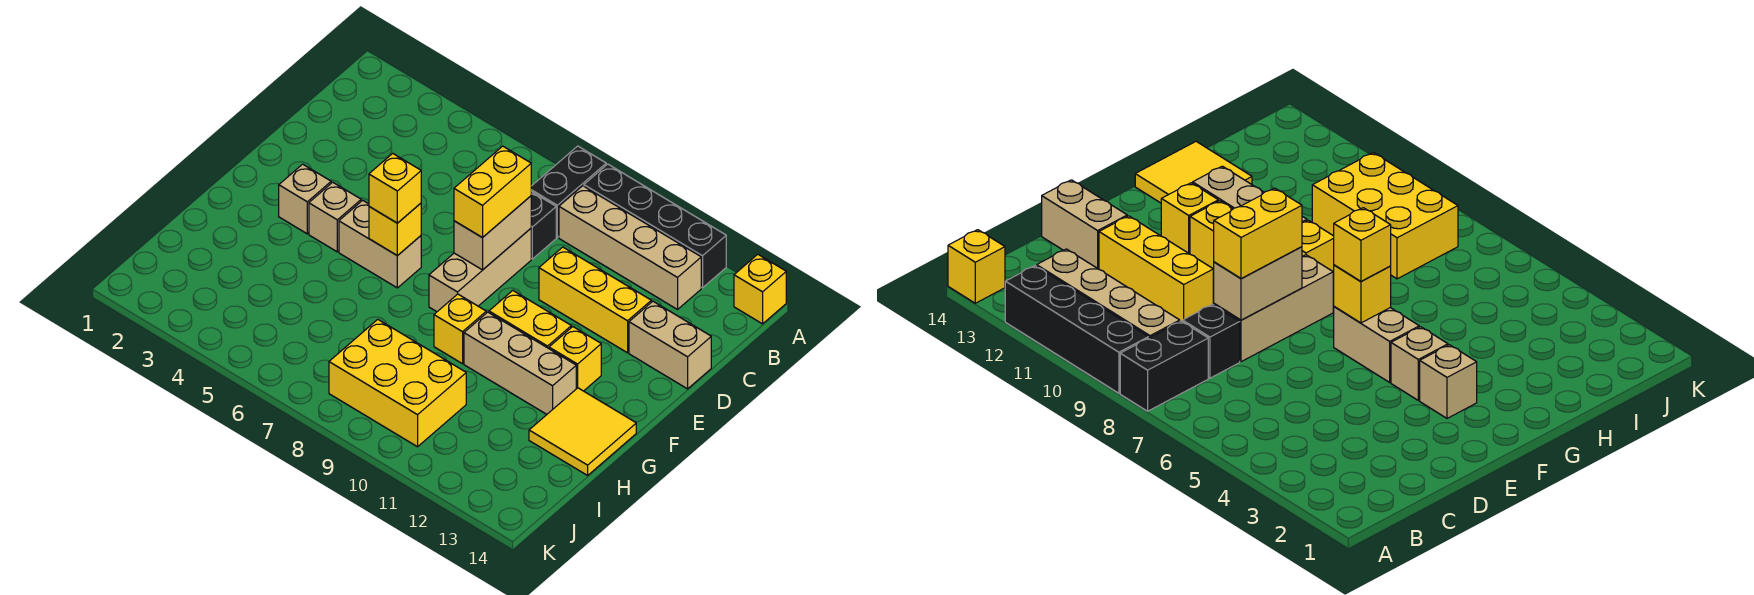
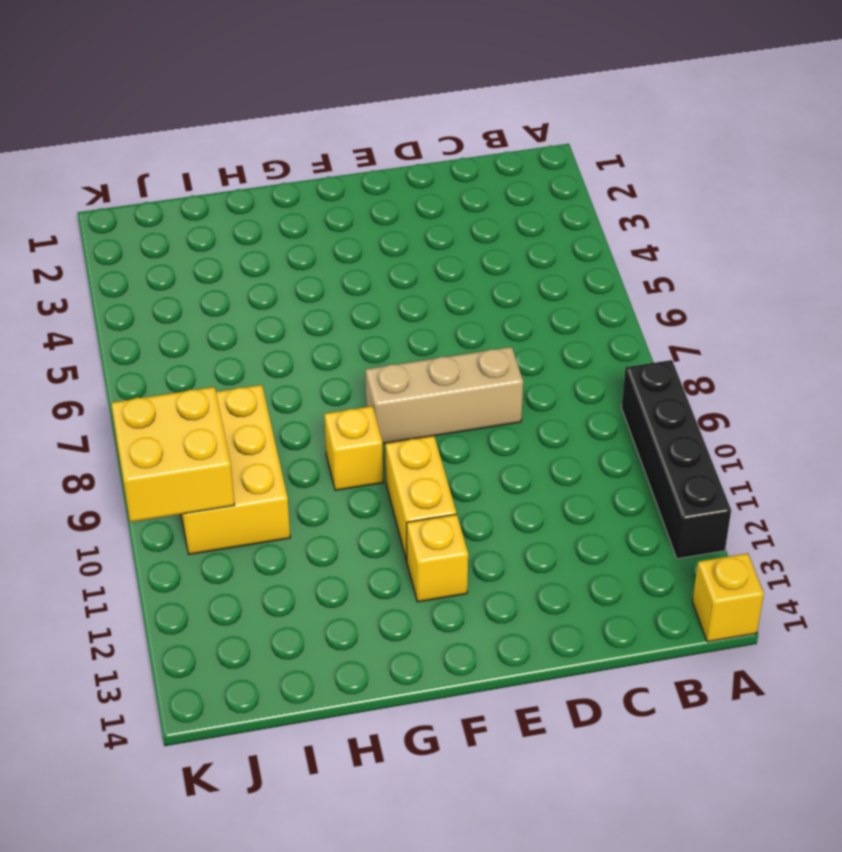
yellow brick J9:K10 level 2 -> none
none -> black brick A8:B8 level 1
none -> tan brick B9:B12 level 1
none -> black brick C8 level 1

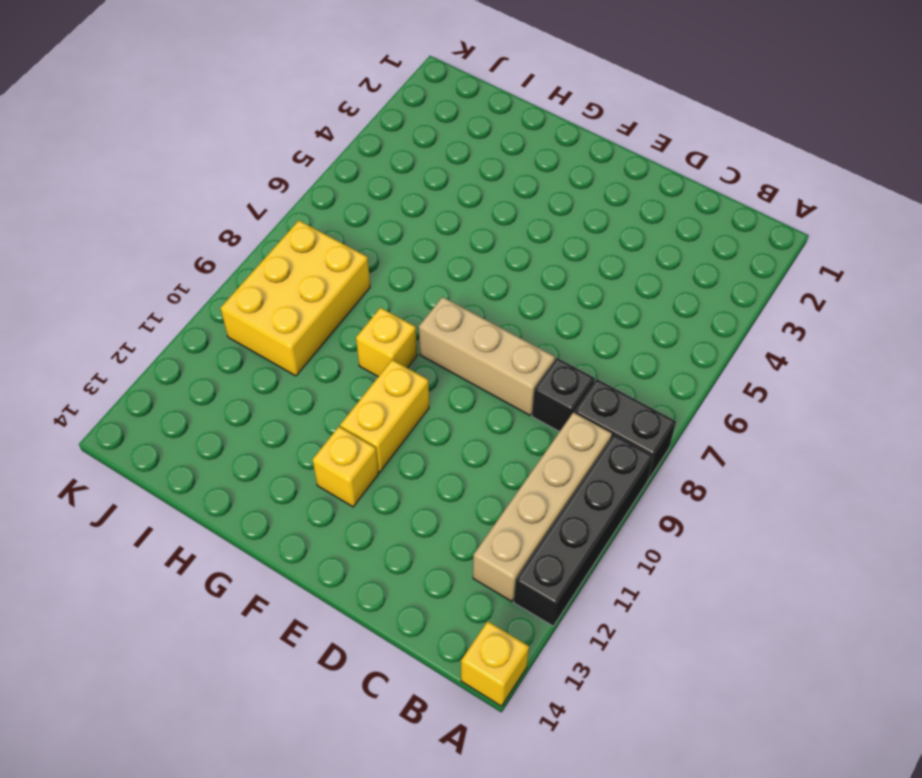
none -> yellow brick D10:D12 level 1
none -> tan brick D13:D14 level 1
none -> tan brick F3 level 1

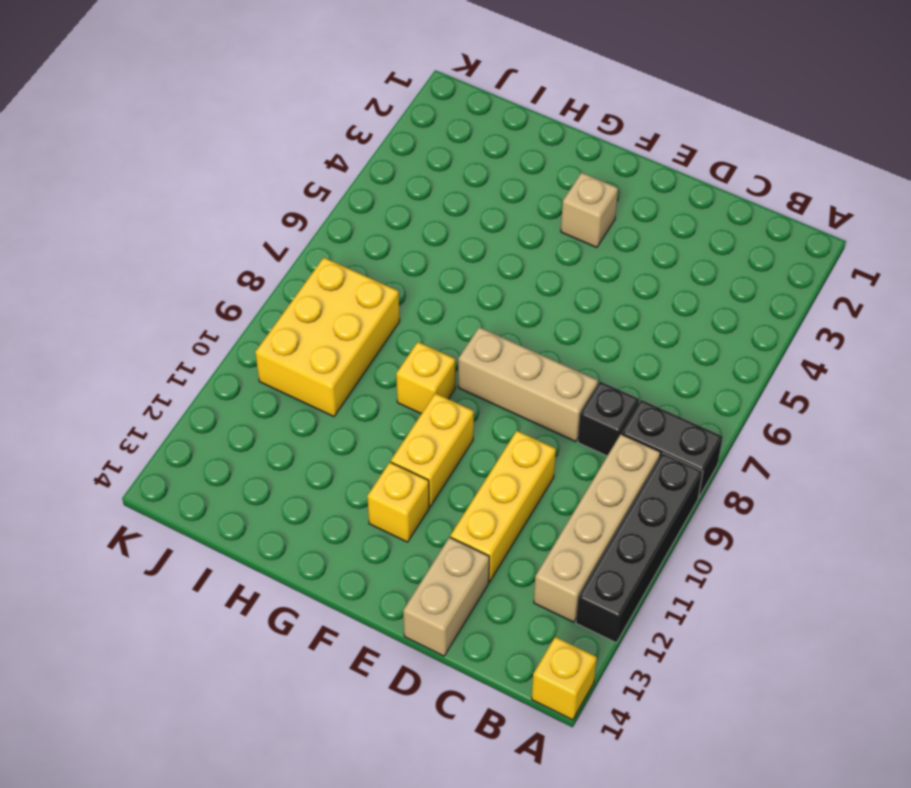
none -> tan brick F4 level 1
none -> tan brick F5:F6 level 1
none -> tan brick G10:G12 level 1

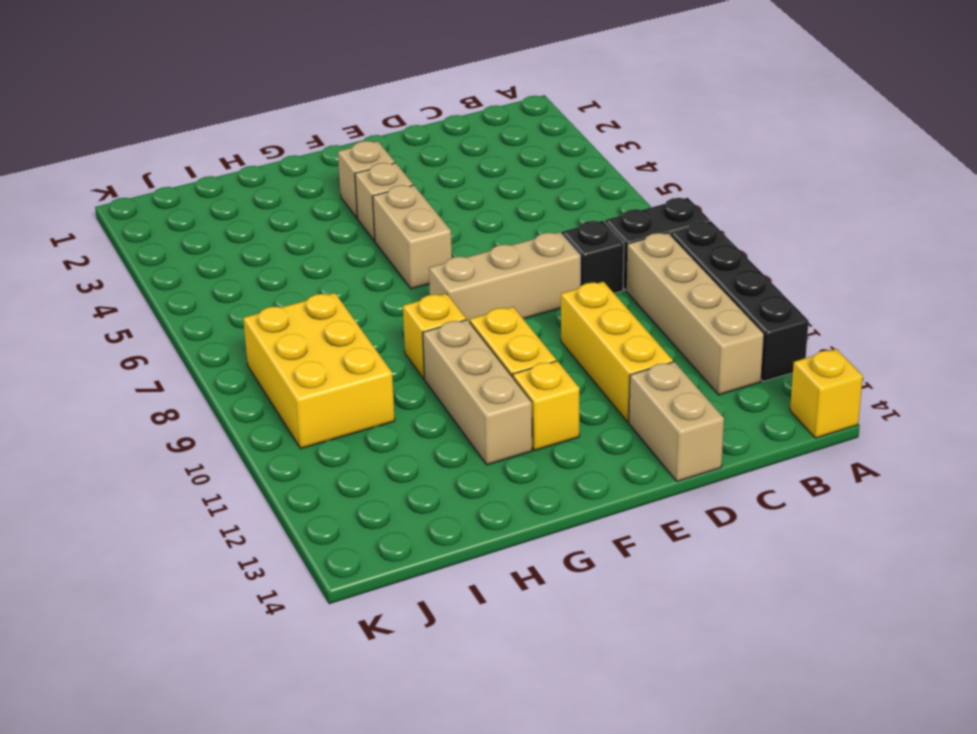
none -> yellow tile G13:H14 level 1
none -> tan brick D8:E8 level 2
none -> yellow brick F6 level 2

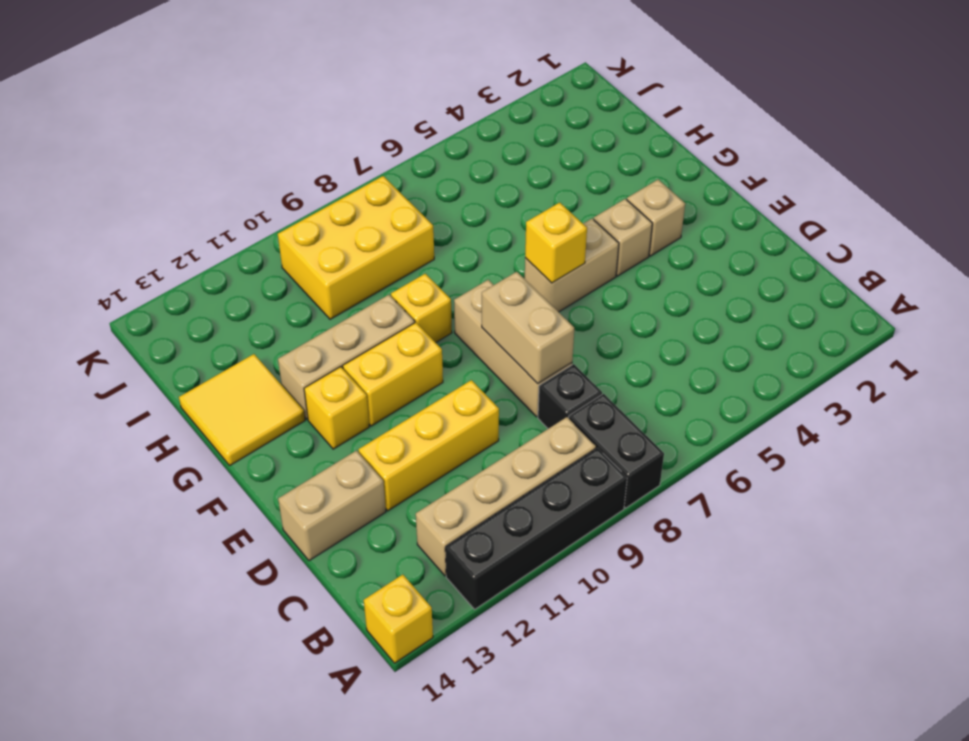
none -> yellow brick D8:E8 level 3
none -> yellow brick F6 level 3

